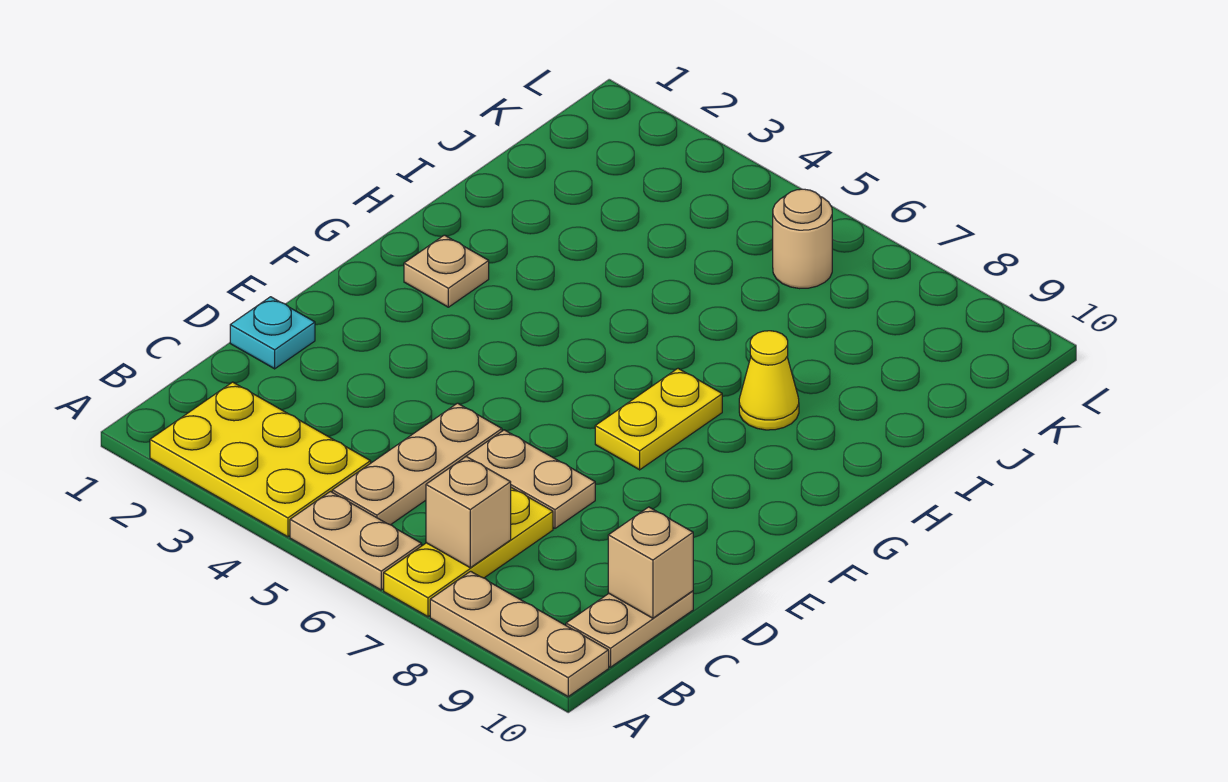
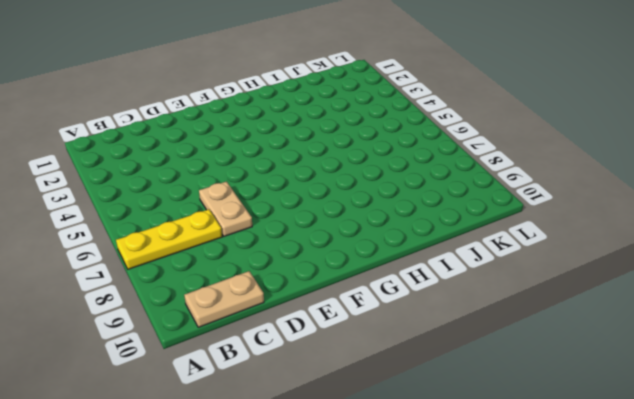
none -> yellow plate A2:B4 level 1
none -> tan plate A5:A6 level 1
none -> tan plate A8:A10 level 1

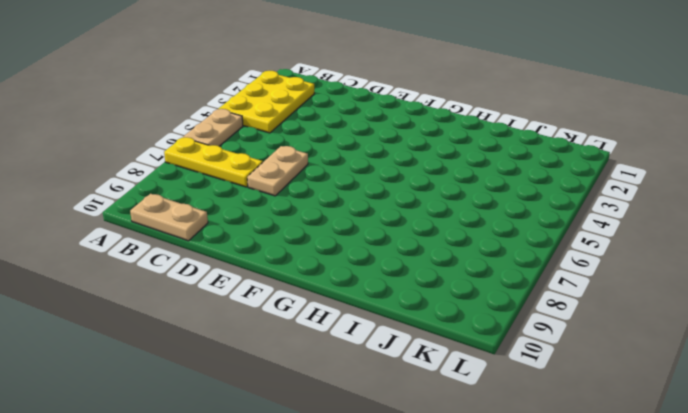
none -> tan plate A8:A10 level 1
none -> tan plate B5:D5 level 1
none -> cyan plate D1 level 1

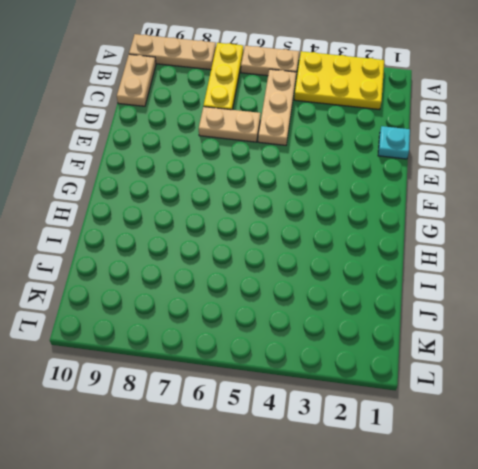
none -> yellow plate F7:G7 level 1
none -> tan plate G2 level 1
none -> yellow cone H8 level 1

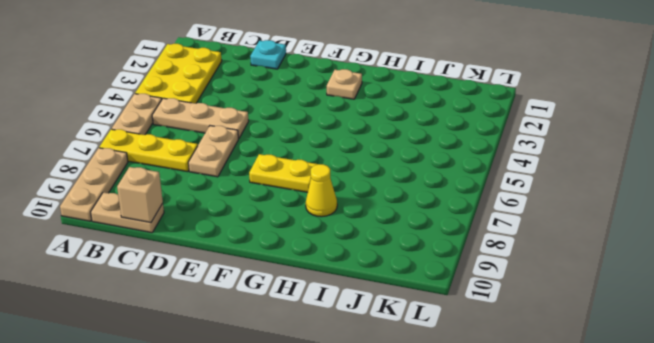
none -> tan round brick K6 level 1
none -> tan brick B7 level 2

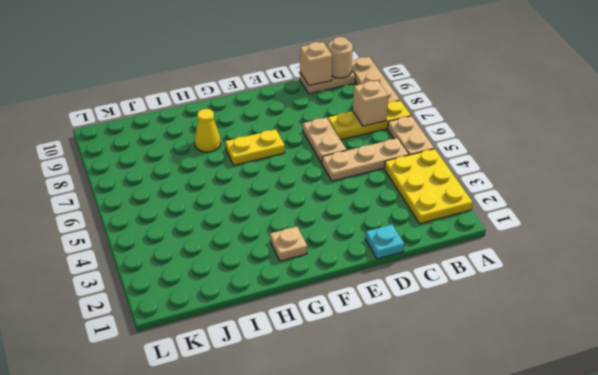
tan round brick B10 level 2 -> tan round brick K6 level 1

